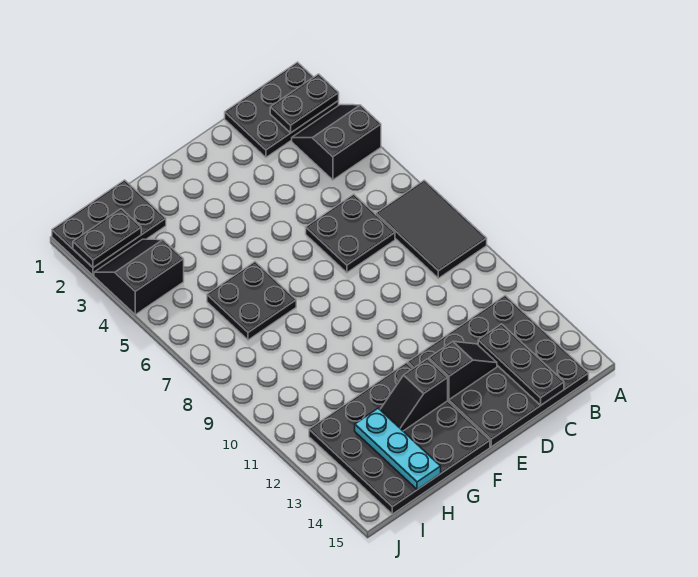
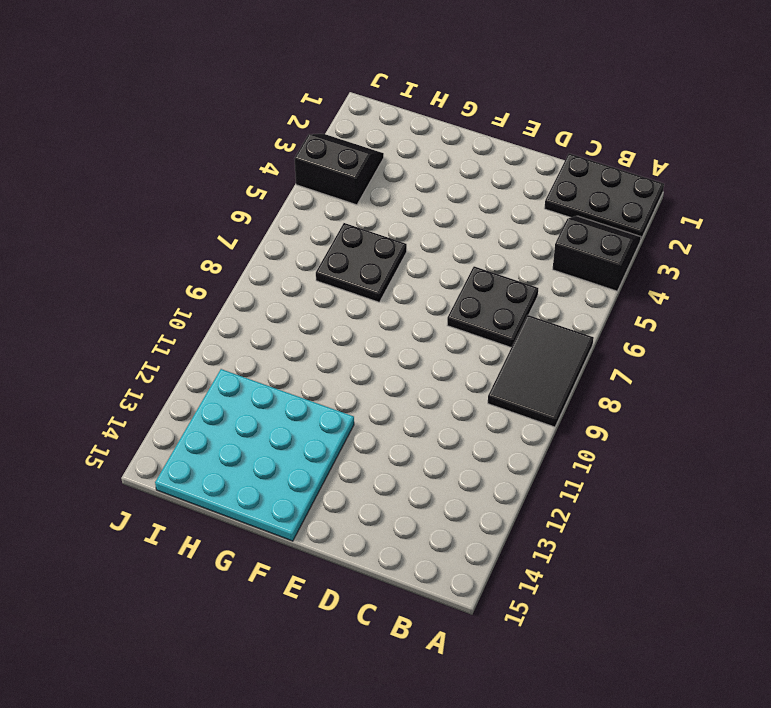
cyan plate F12:I15 level 1 -> black plate F12:I15 level 1
none -> black plate B12:E15 level 1
none -> black plate H1:J2 level 1
none -> black plate A2:B2 level 2

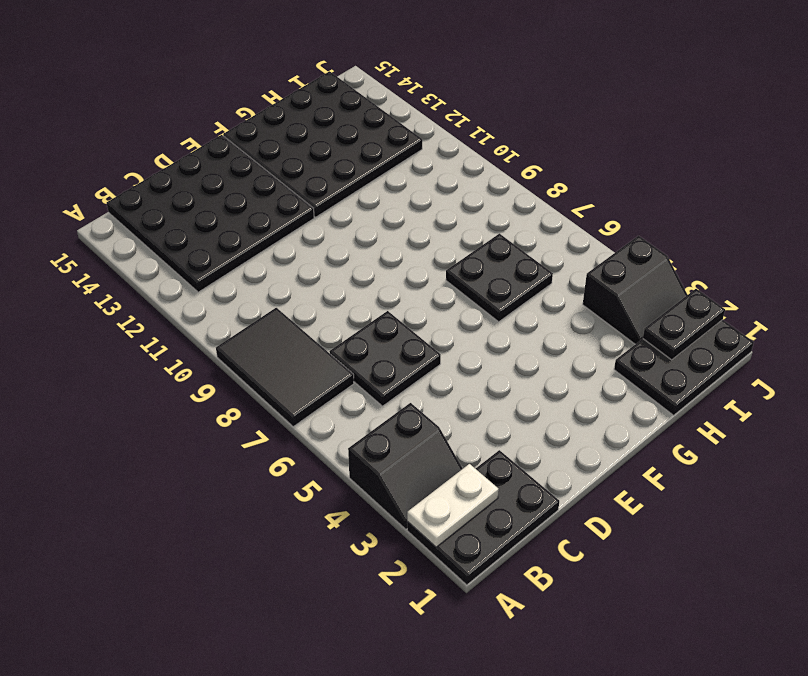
white plate A2:B2 level 2 -> black plate A2:B2 level 2
none -> black plate C13:C15 level 2
none -> black slope D13:E13 level 2 top E
none -> black slope F13:G13 level 2 top F

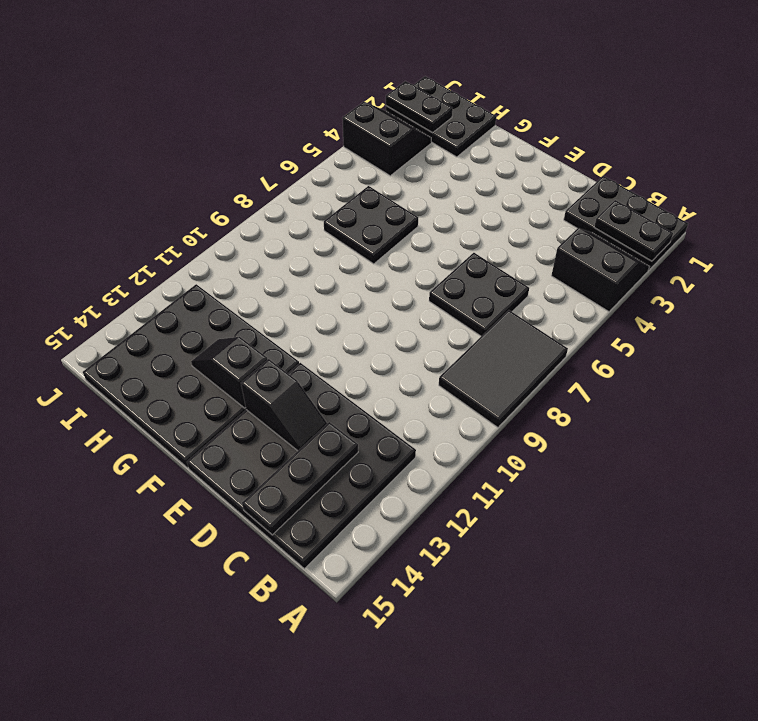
none -> cyan plate H13:H15 level 2

